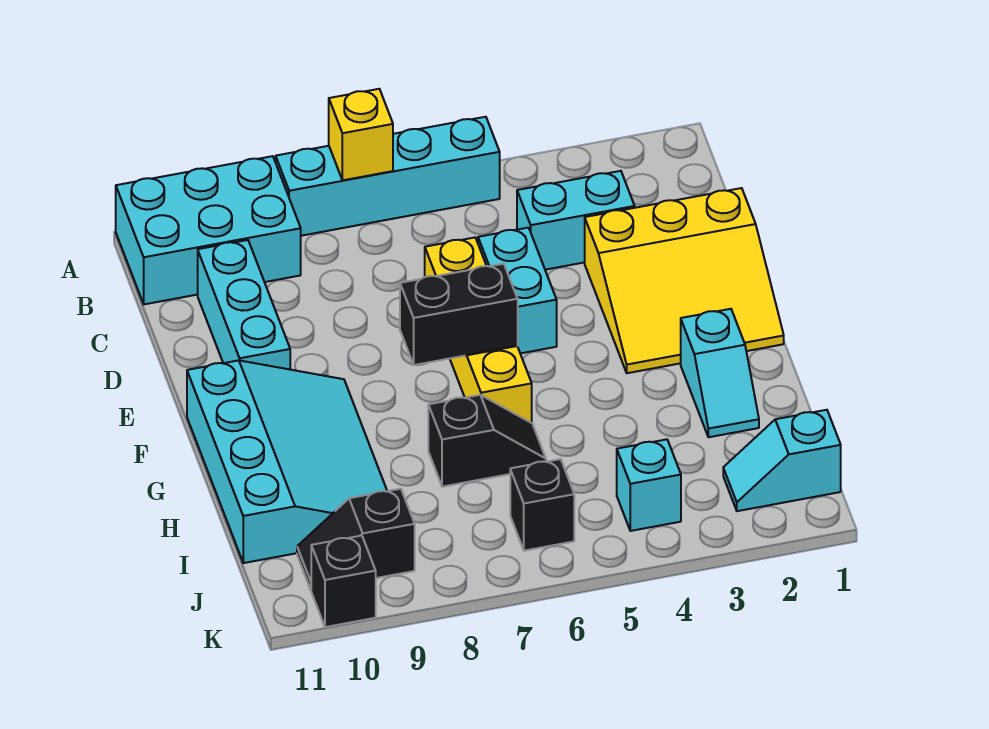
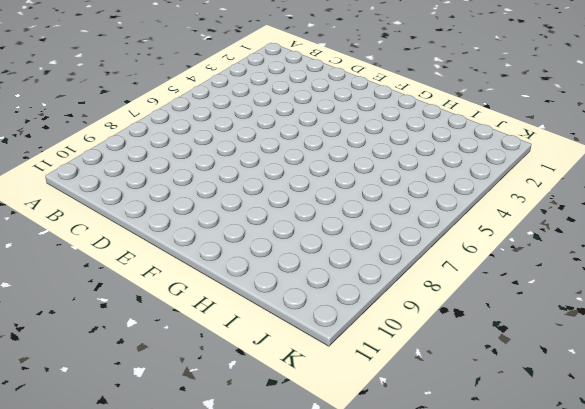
none -> cyan brick A5:A8 level 1
none -> cyan brick A9:B11 level 1
none -> cyan brick C3:C4 level 1

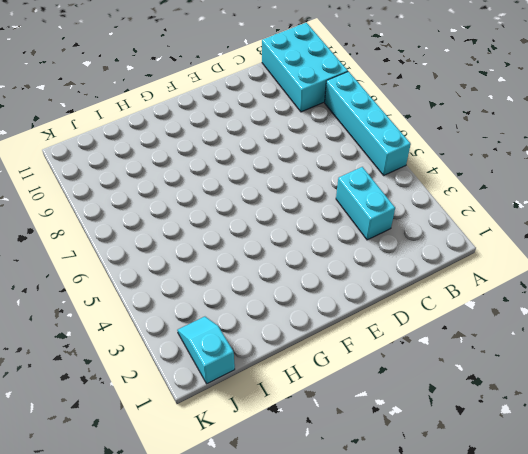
none -> cyan brick C10:E10 level 1
none -> yellow slope D1:F3 level 1 top D
none -> cyan brick D5:E5 level 1

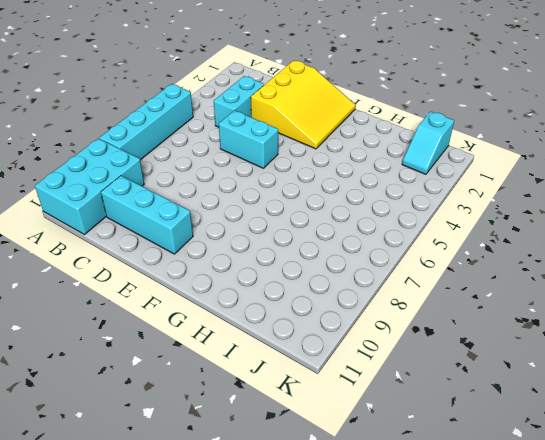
none -> yellow brick D6:G6 level 1
none -> cyan slope F9:I11 level 1 top 11
none -> cyan slope G2:H2 level 1 top G

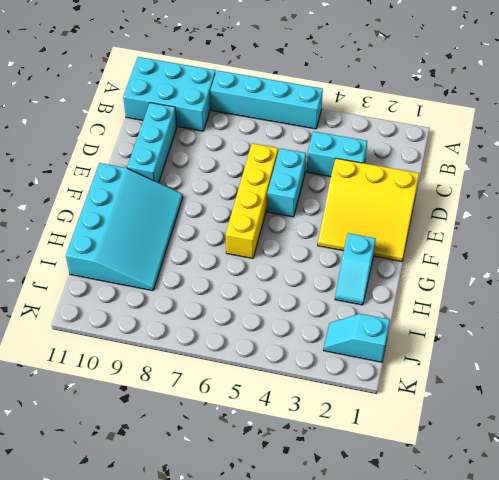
none -> black slope H6:H7 level 1 top 7
none -> cyan brick J4 level 1
none -> black brick J6 level 1

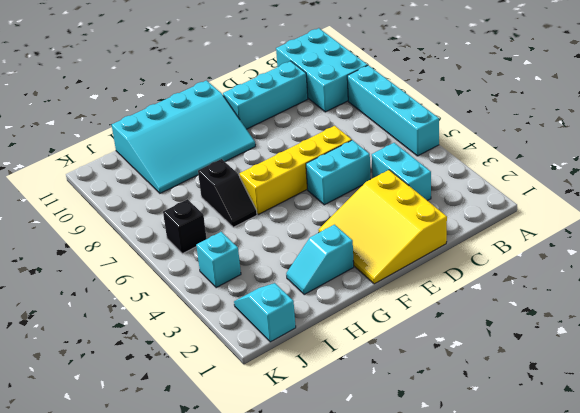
none -> black slope J9:J10 level 1 top 9
none -> black brick K10 level 1
none -> yellow brick A7 level 2

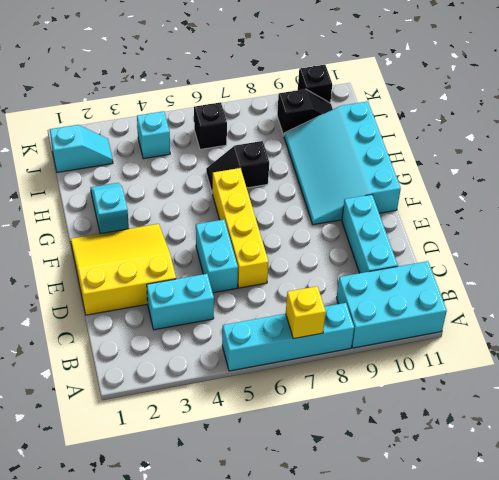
none -> black brick F6:F7 level 2

